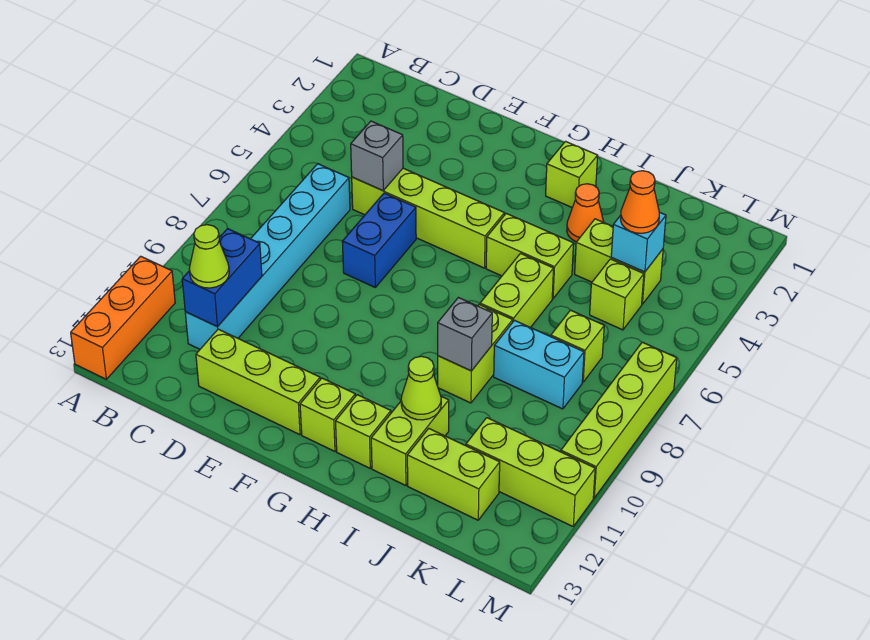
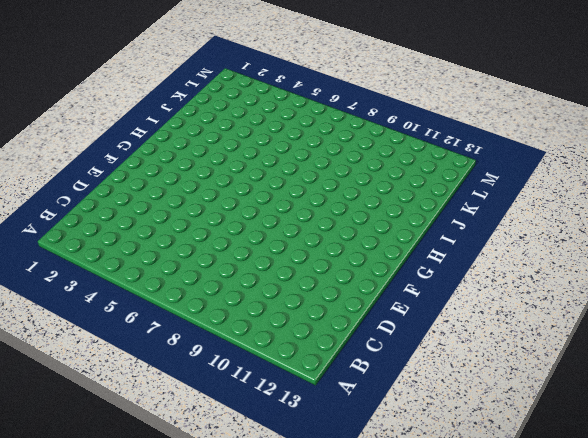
none -> orange brick A11:A13 level 1
none -> cyan brick C6:C11 level 1
none -> lime brick D5:G5 level 1

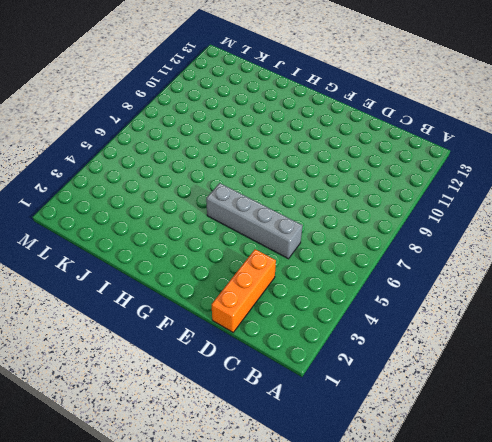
orange brick D1:D3 level 1 -> orange brick A11:A13 level 1
grey brick D5:G5 level 1 -> lime brick D5:G5 level 1
none -> cyan brick C6:C11 level 1
none -> lime brick D12:F12 level 1
none -> blue brick E6:E7 level 1

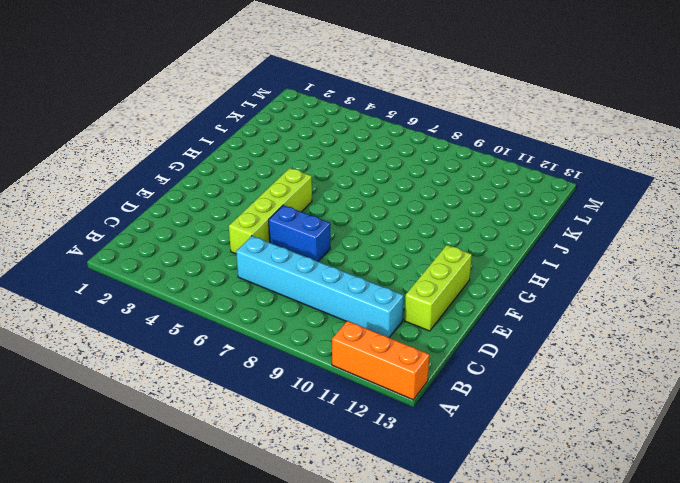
none -> lime brick G12 level 1
none -> lime brick H2 level 1
none -> lime brick H5:I5 level 1

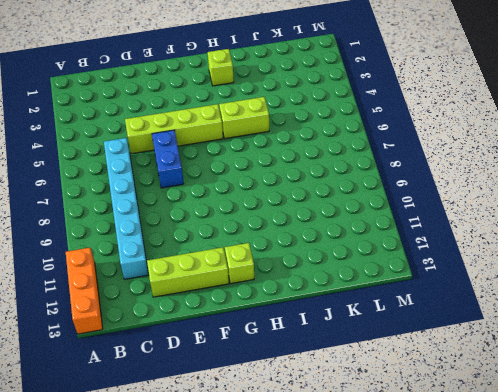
none -> lime brick H12 level 1
none -> orange cone I3 level 1
none -> lime brick I6:I7 level 1

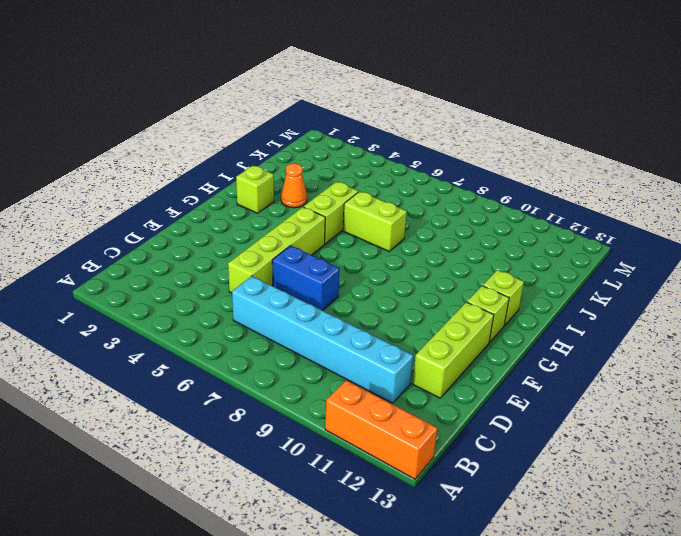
none -> lime brick I8:I9 level 1
none -> lime brick I11:I12 level 1
none -> lime brick J4:K4 level 1

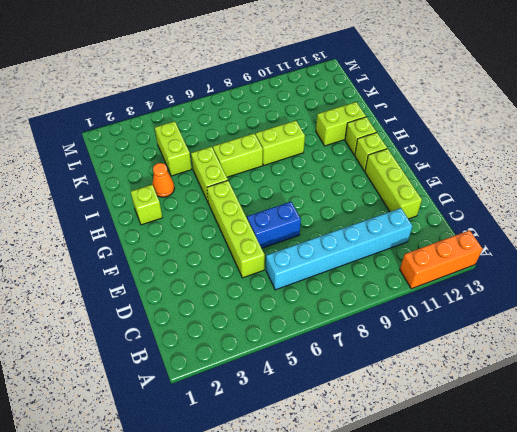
none -> cyan brick J8:K8 level 1
none -> lime brick J12:K12 level 1
none -> lime brick K5 level 1

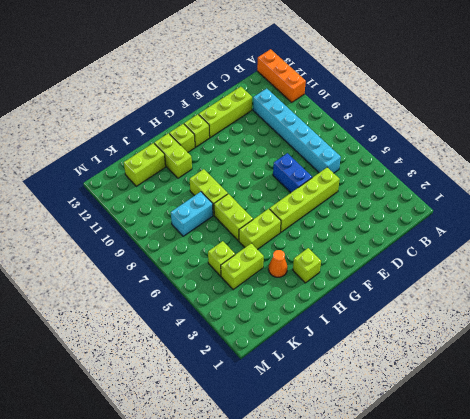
none -> lime brick K7 level 1
none -> lime brick K11:M11 level 1
none -> lime brick M7:M10 level 1

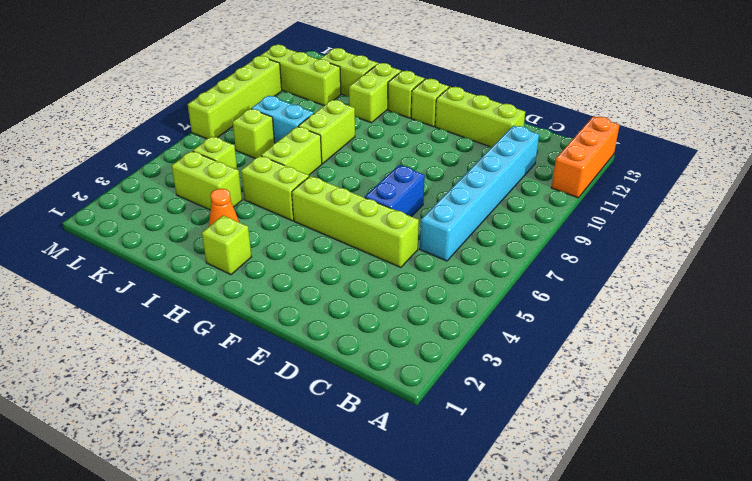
none -> blue brick C10:C11 level 2
none -> grey brick D5 level 2
none -> grey brick I9 level 2

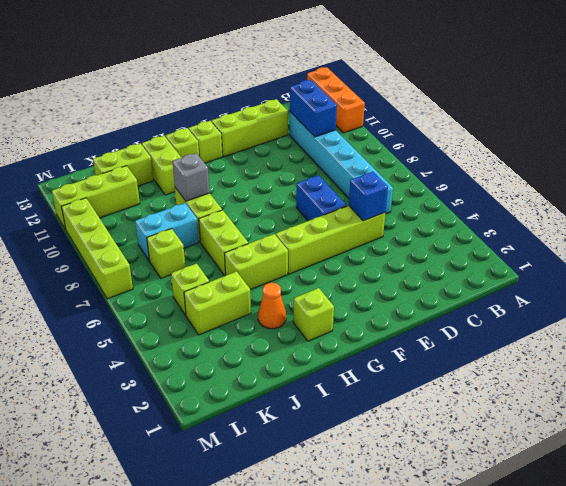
blue brick D5 level 2 -> grey brick D5 level 2
none -> lime cone I11 level 2
none -> cyan brick K4 level 2
none -> lime cone C11 level 3

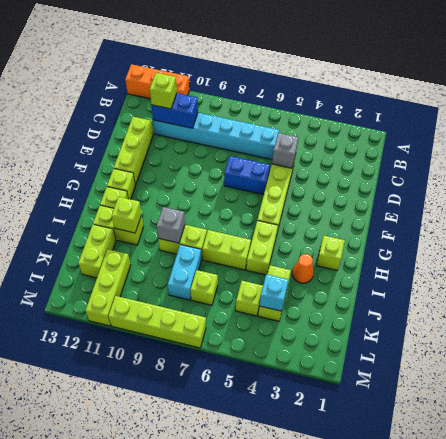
lime brick C11 level 3 -> lime cone C11 level 3
lime brick I11 level 2 -> lime cone I11 level 2
none -> orange cone K4 level 3

